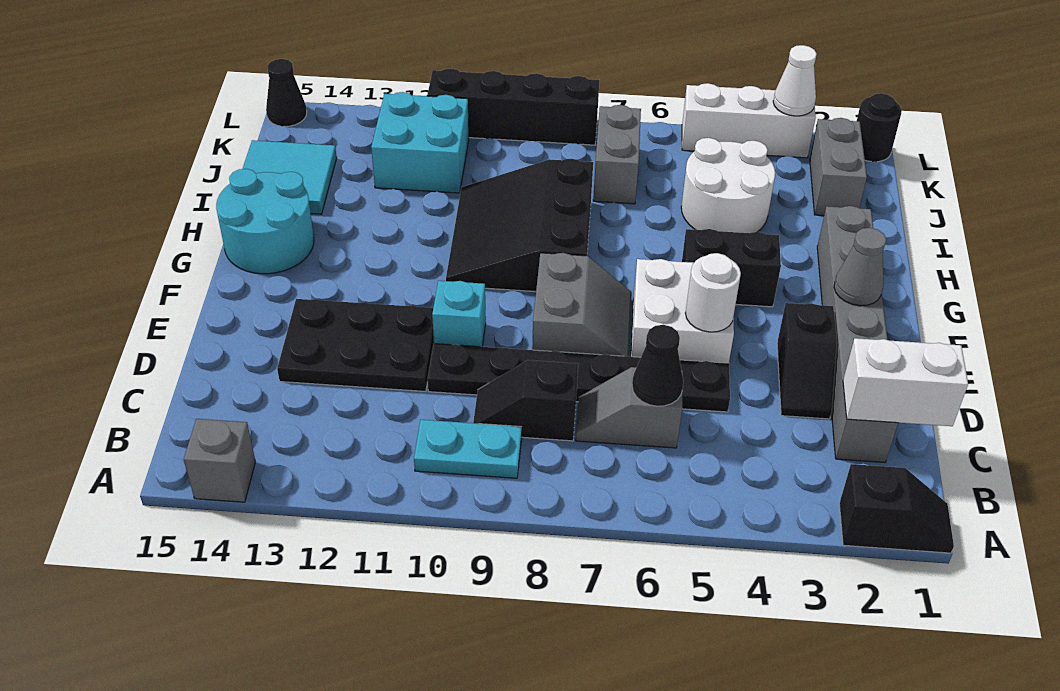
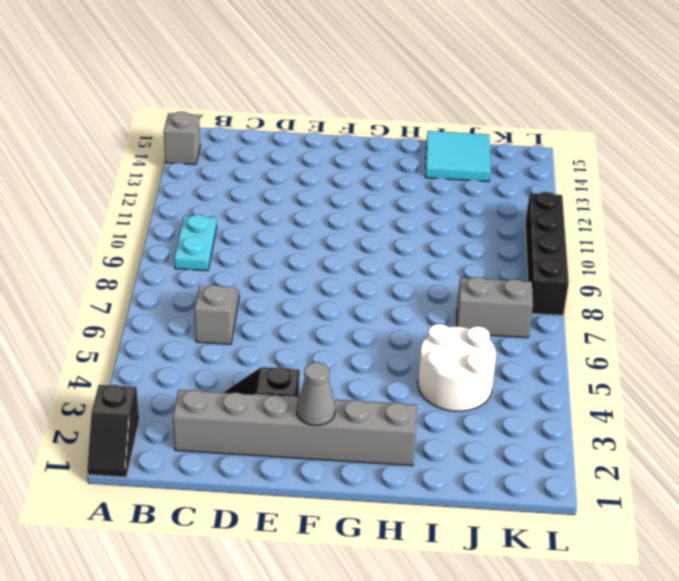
none -> black slope C8:C9 level 1 top 8
none -> black plate D5:D10 level 1
none -> black plate D11:E13 level 1

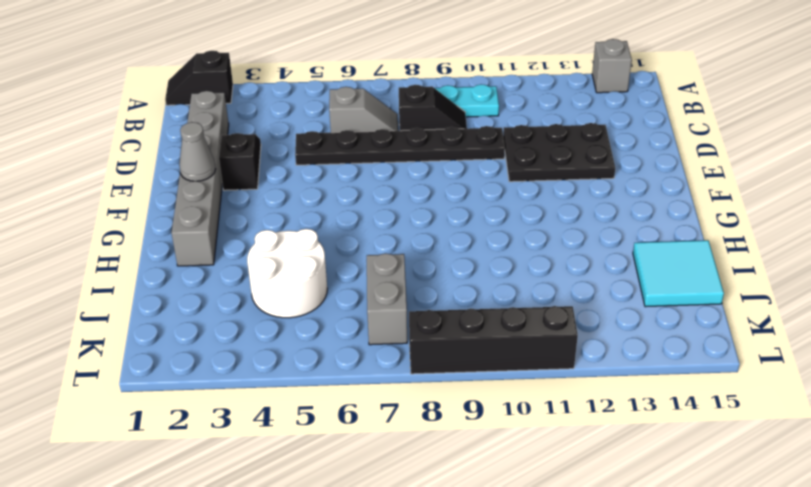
none -> white brick E5:F6 level 1
none -> grey slope E7:F8 level 1 top 8
none -> cyan brick E10 level 1

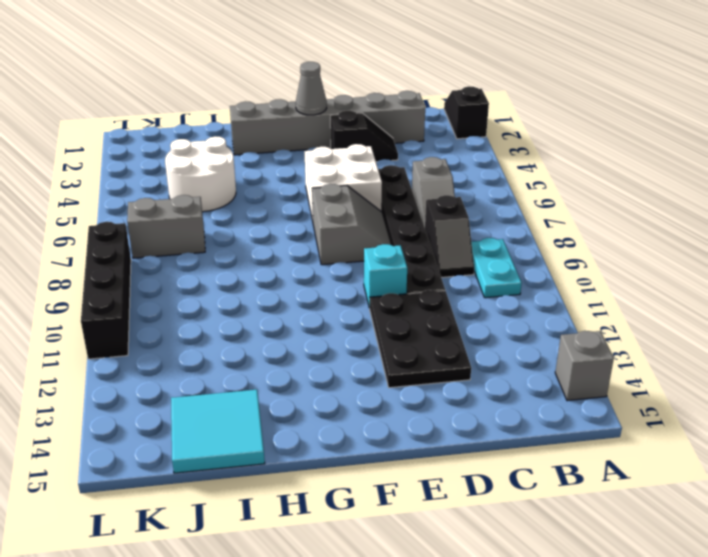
grey slope E7:F8 level 1 top F -> grey slope E7:F8 level 1 top 8
none -> black brick G4:G5 level 1
none -> black slope G8:I10 level 1 top 8
none -> cyan round brick G14:H15 level 1

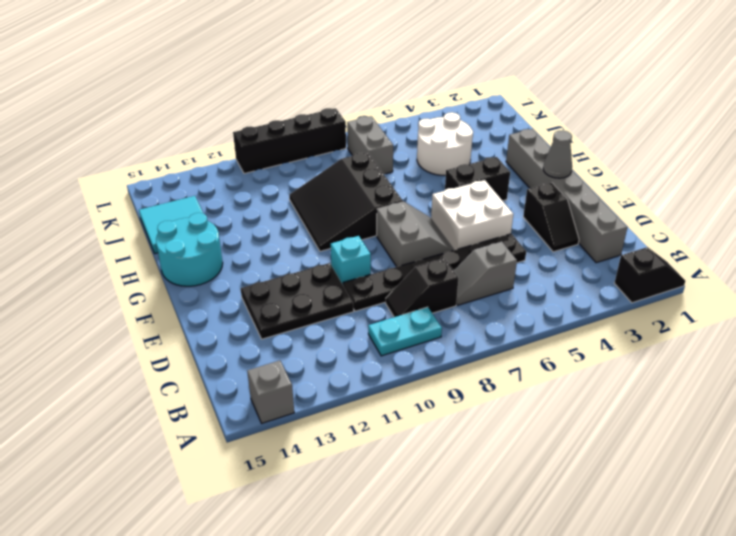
none -> grey brick J2:K2 level 1
none -> cyan brick J11:K12 level 1
none -> black round brick L1 level 1

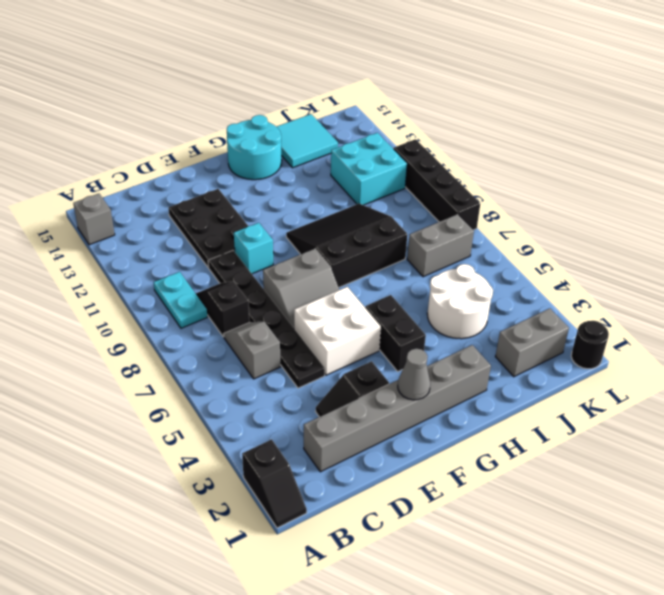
none -> white brick L3:L5 level 1
none -> black cone L15 level 1
none -> white brick C1:C2 level 2

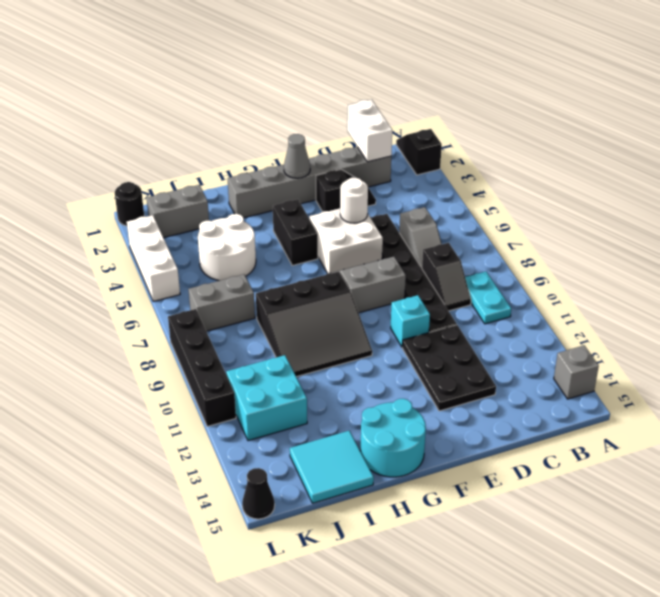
none -> black cone C6 level 2
none -> white cone L3 level 2

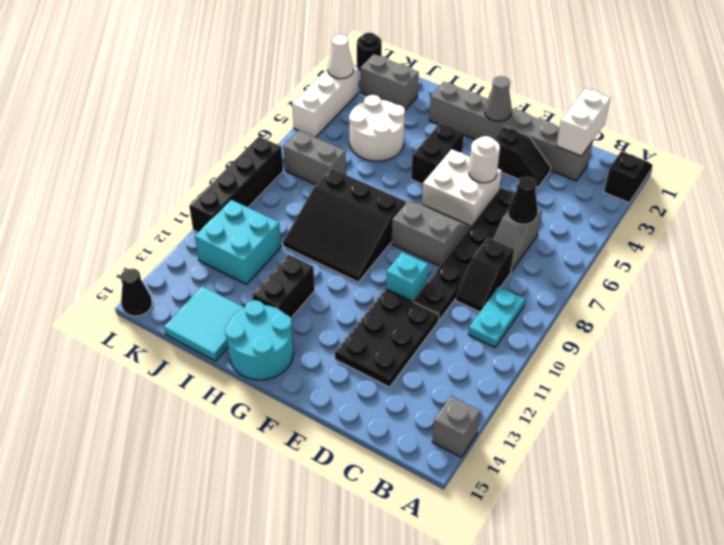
black brick H12:H13 level 1 -> none

